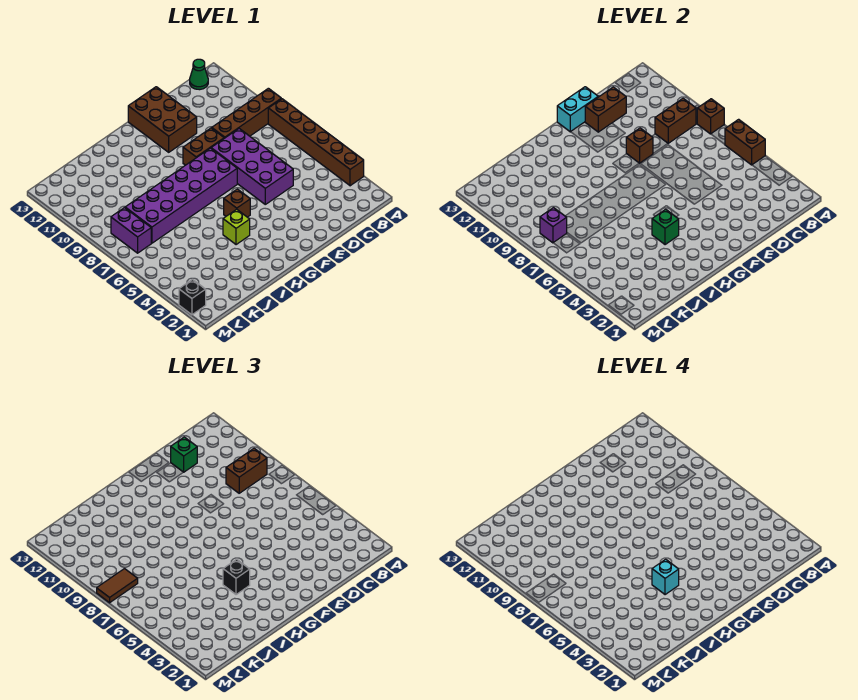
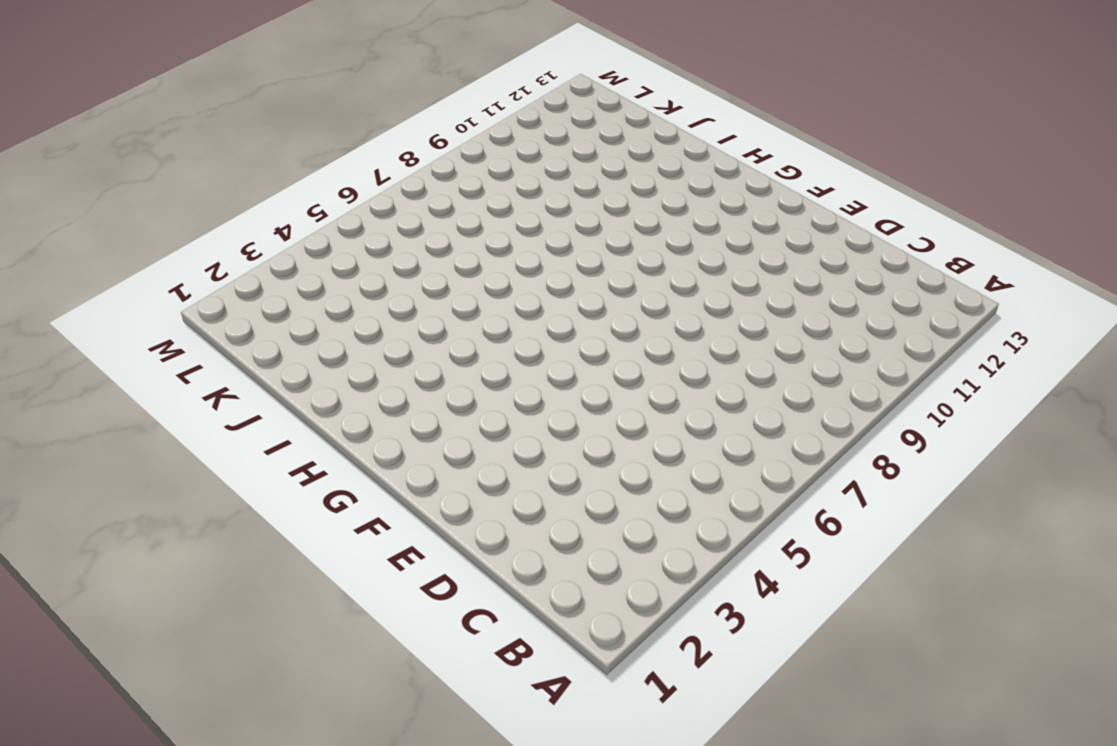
none -> brown brick A3:A8 level 1
none -> brown brick A9:D9 level 1
none -> green cone B13 level 1

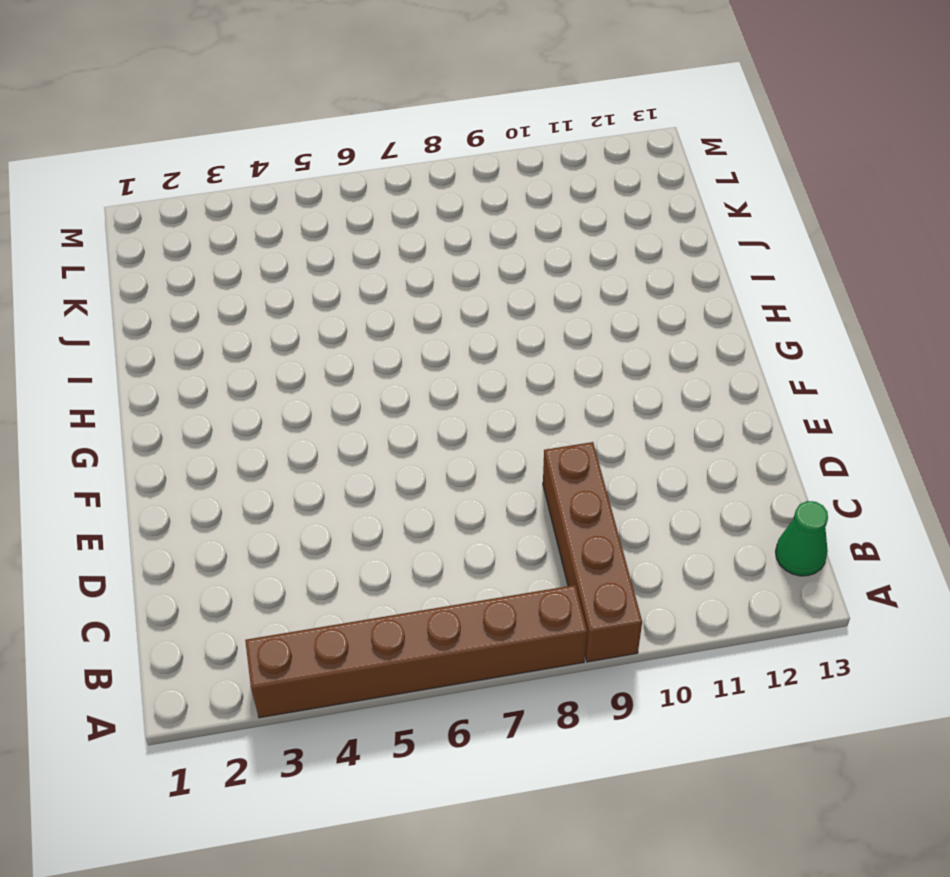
none -> purple brick D5:E8 level 1
none -> brown brick E9:F9 level 1
none -> brown brick E11:F13 level 1

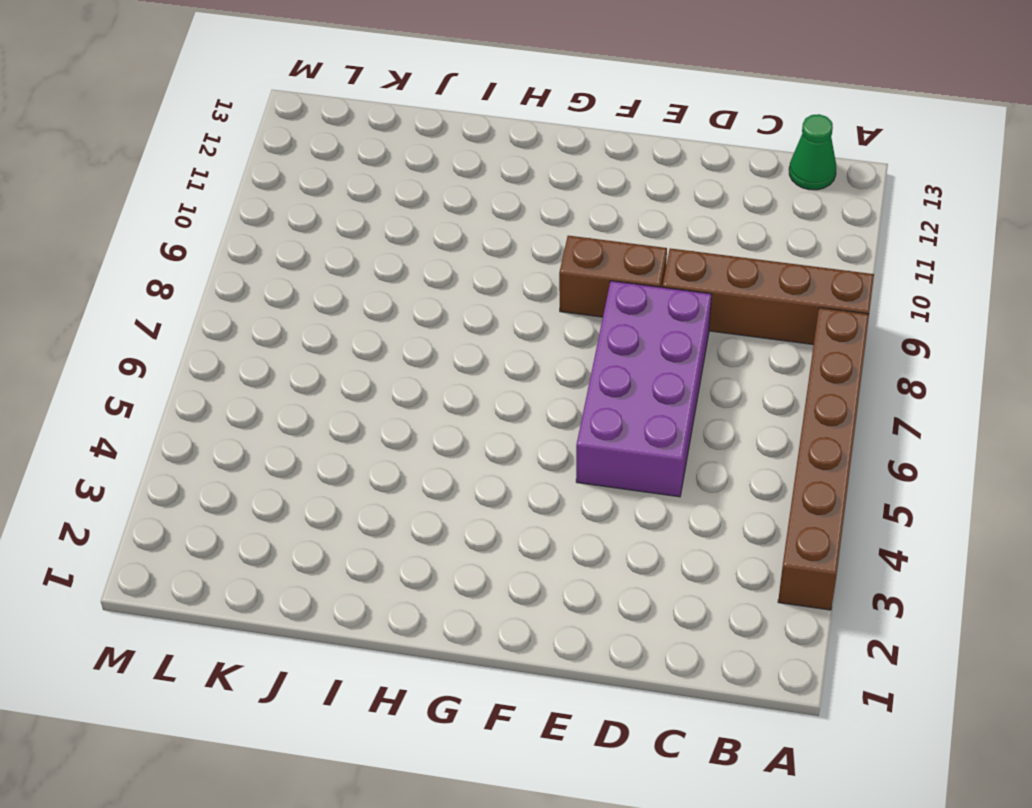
none -> brown brick E11:F13 level 1
none -> purple brick F7:K8 level 1
none -> brown brick G5 level 1

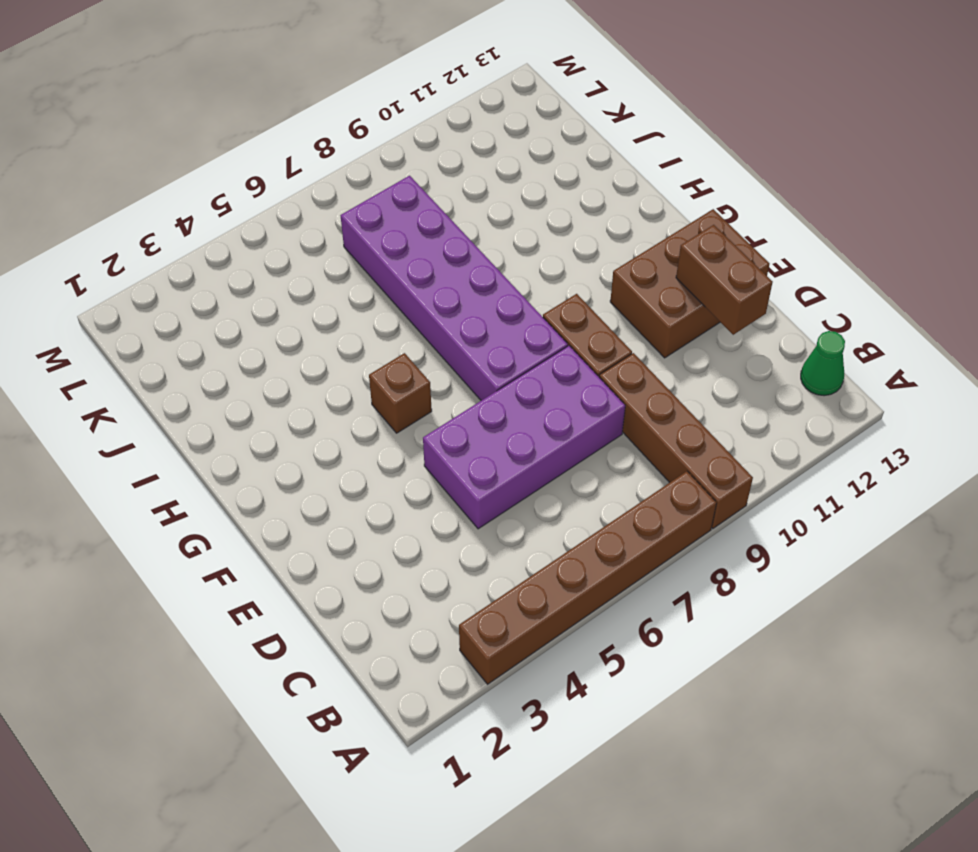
none -> lime brick H4 level 1
none -> purple brick L7:L8 level 1
none -> black brick M2 level 1

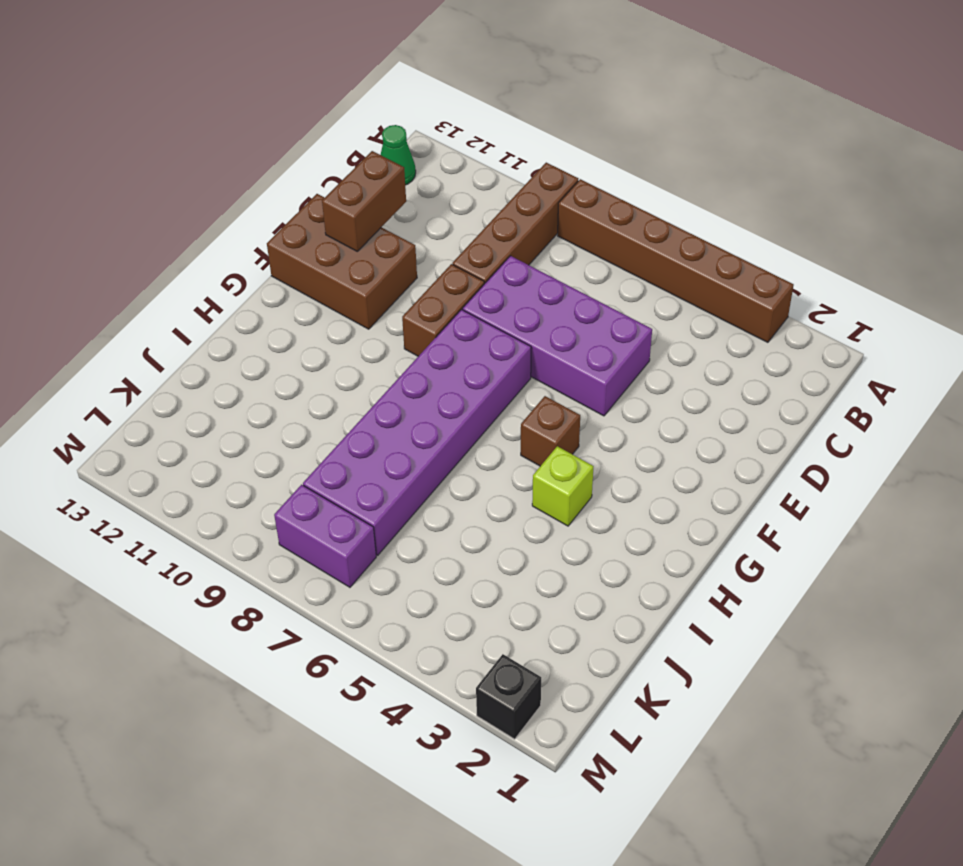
none -> brown brick A5:A6 level 2
none -> brown brick A8 level 2
none -> brown brick B9:C9 level 2

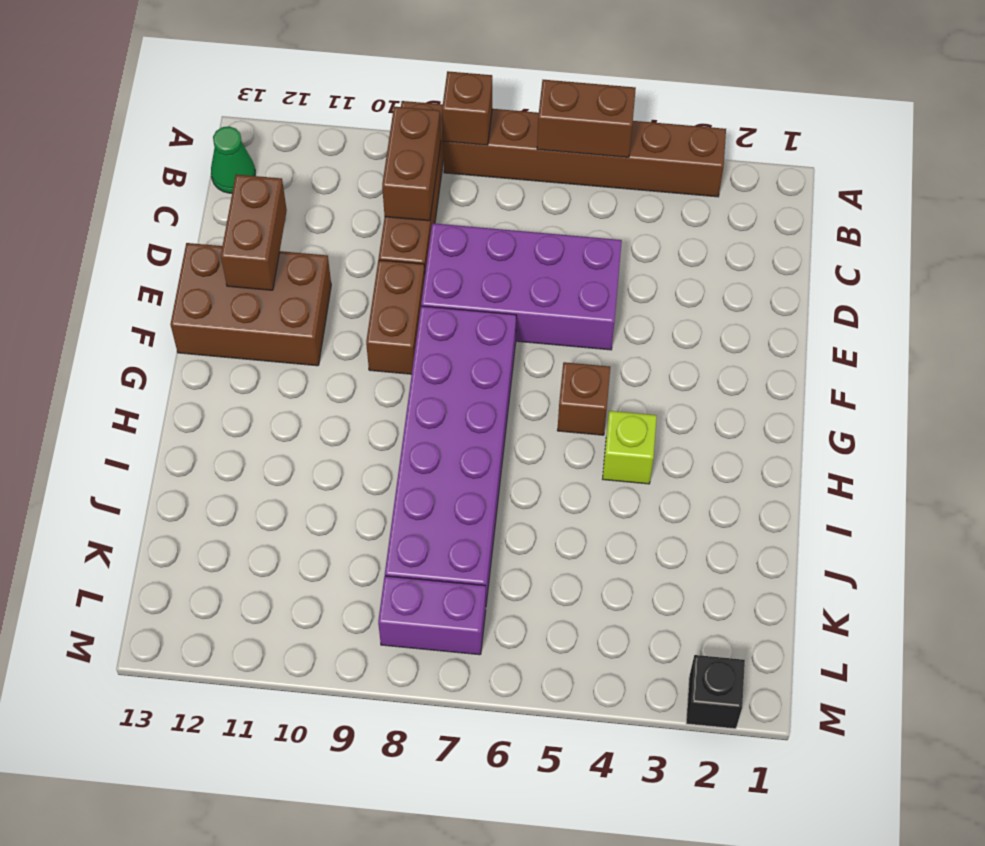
none -> brown brick E9 level 2
none -> cyan brick E13:F13 level 2
none -> green brick H4 level 2

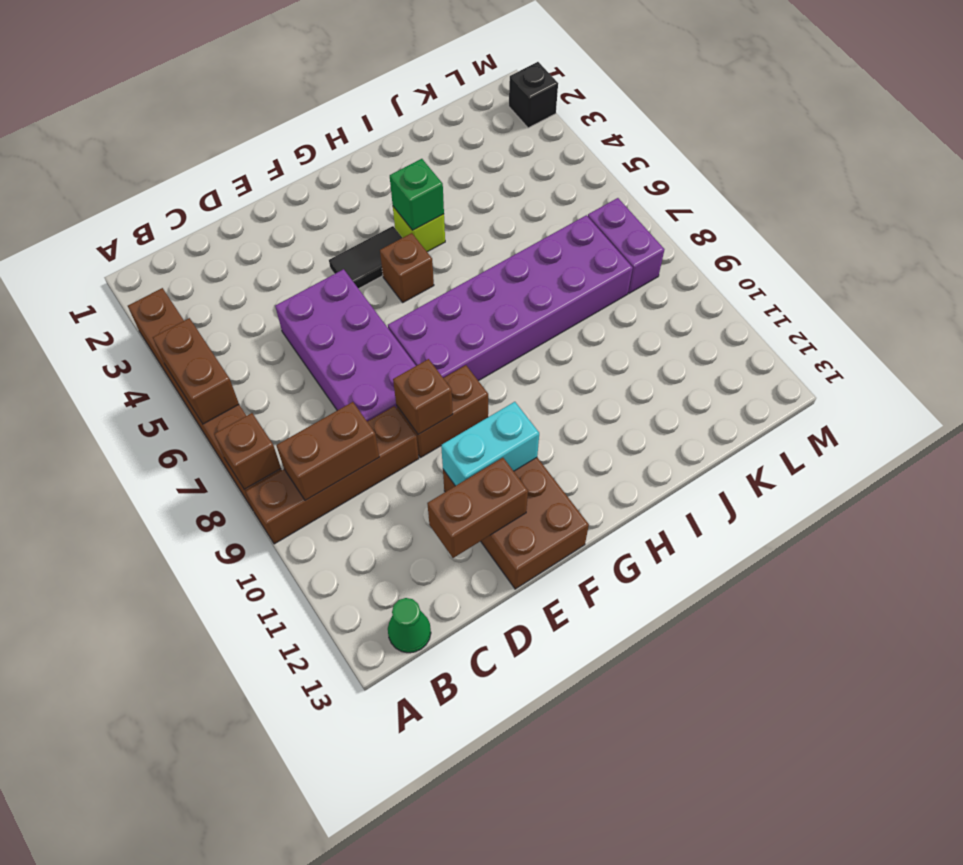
cyan brick E11:F11 level 2 -> cyan brick E13:F13 level 2
black tile F4:G4 level 1 -> none
none -> purple brick L8 level 2
none -> brown brick B9:C9 level 3
none -> green brick D12 level 3

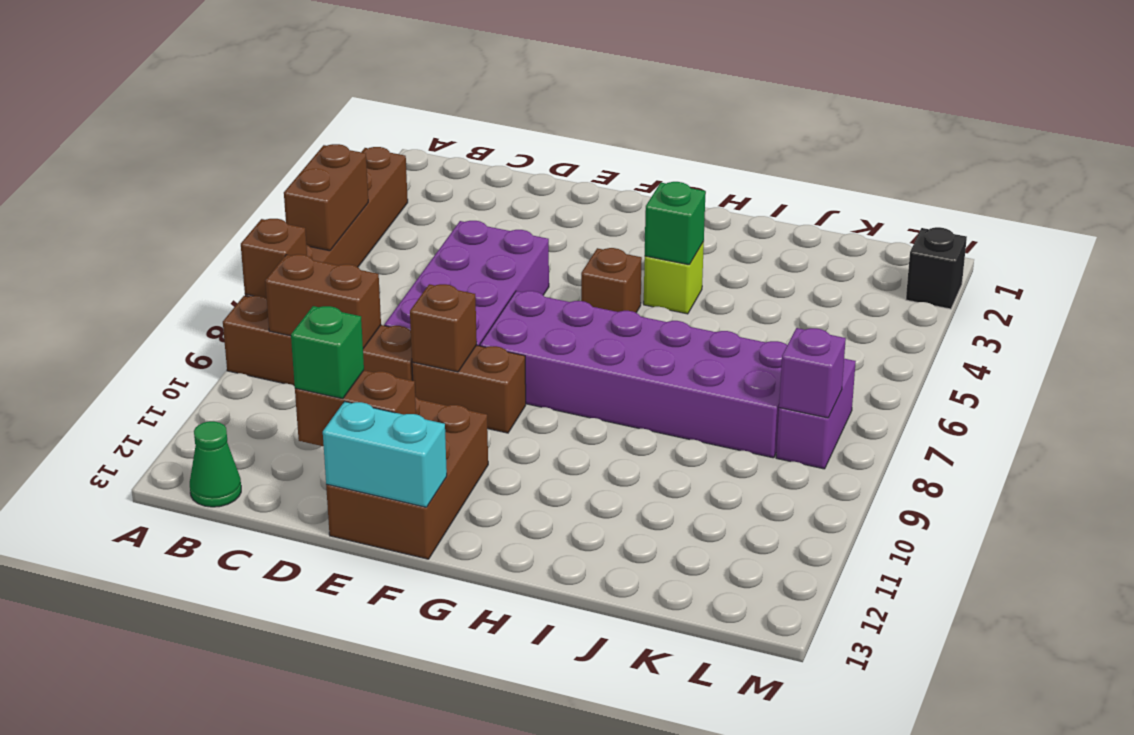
none -> brown brick B9:C9 level 3
none -> black brick H4 level 3
none -> brown tile L8:M8 level 3

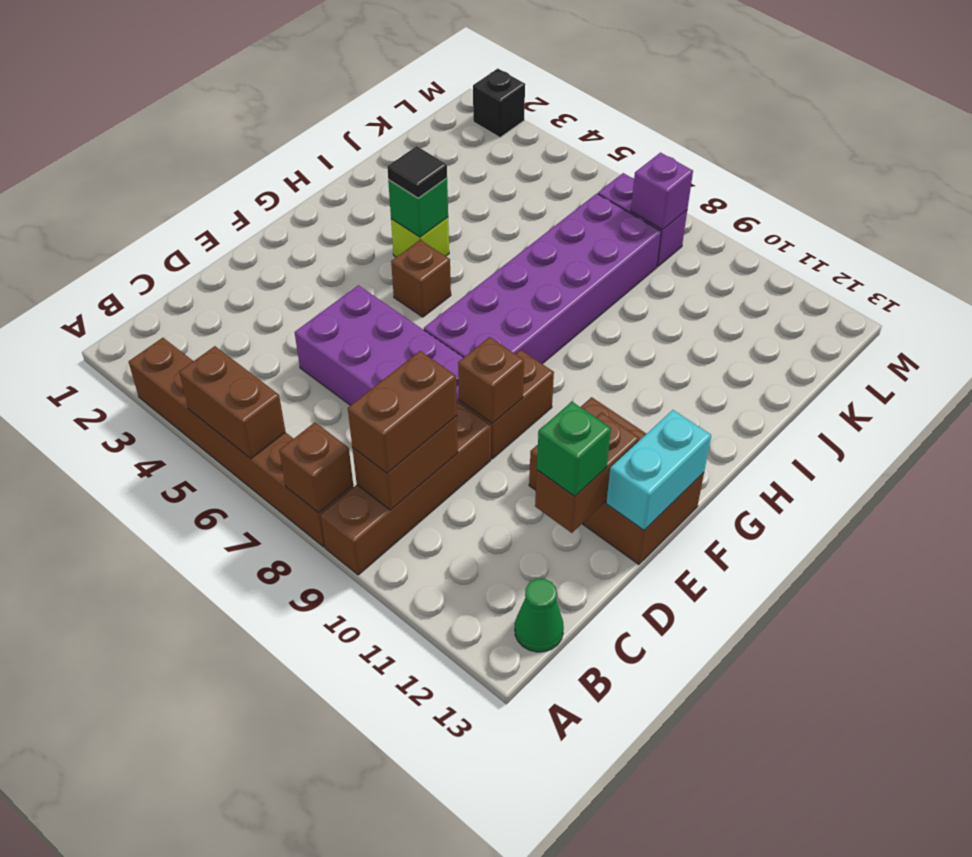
black tile H4 level 3 -> black brick H4 level 3
none -> brown tile L8:M8 level 3
none -> cyan brick H4 level 4

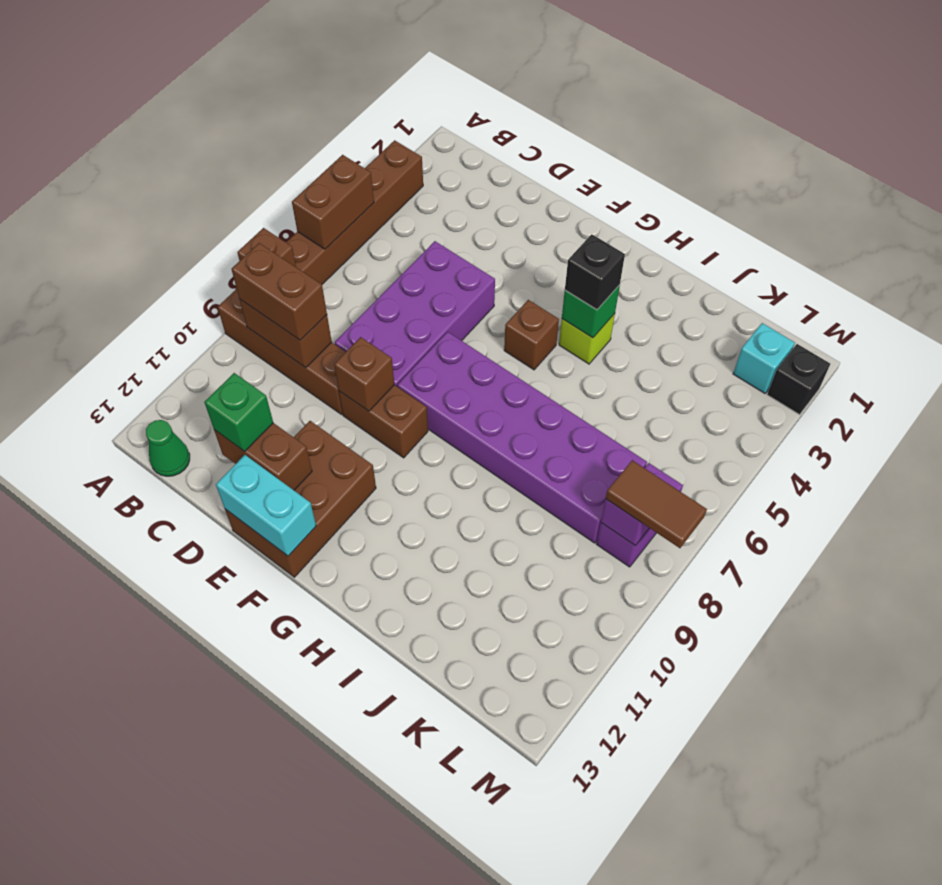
cyan brick L2 level 1 -> cyan brick H4 level 4

